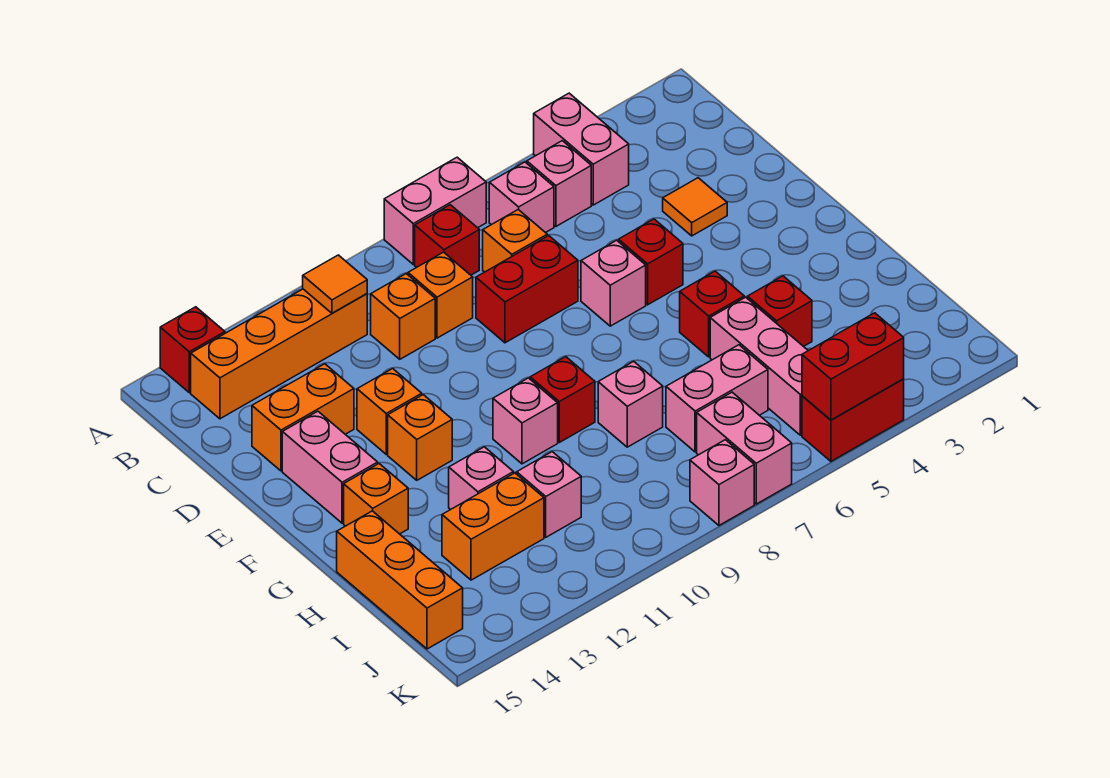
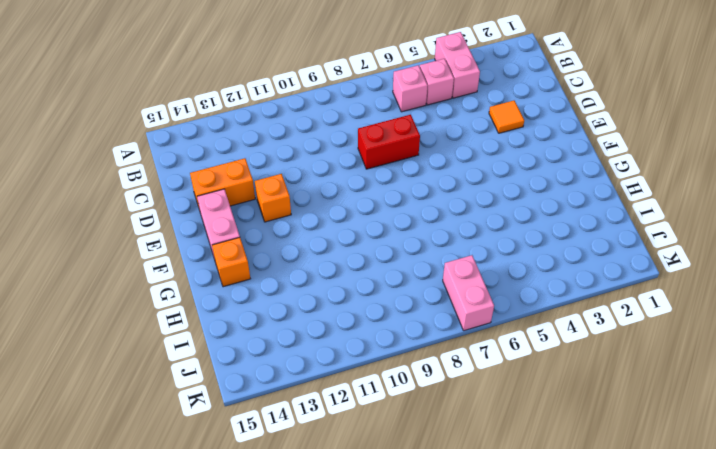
none -> pink brick A7:A8 level 1
none -> red brick A14 level 1
none -> red brick B8 level 1
none -> orange brick B11:B14 level 1

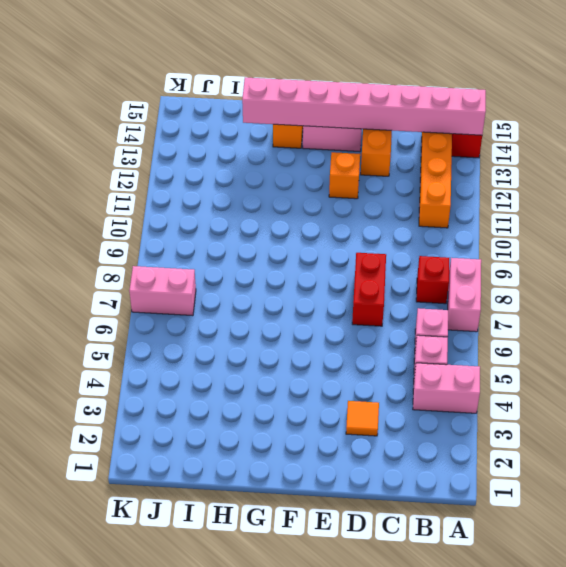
pink brick A14:H14 level 2 -> none
none -> orange brick C7 level 1
none -> orange brick C9 level 1
none -> orange brick C10 level 1
none -> red brick E5 level 1

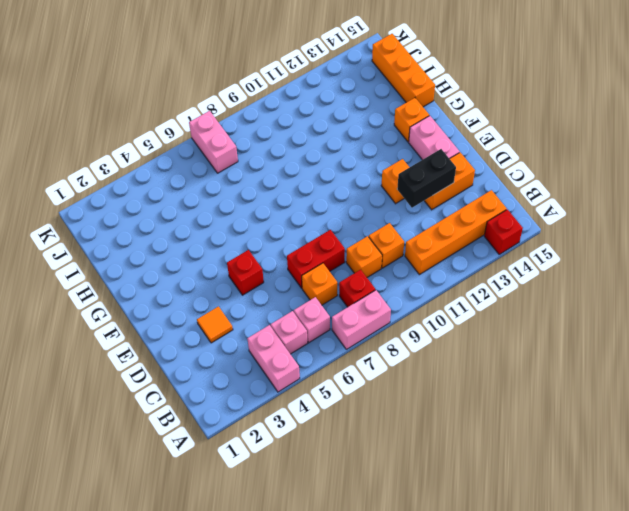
black brick D12:D13 level 2 -> none
none -> pink brick E6 level 1
none -> orange brick F12 level 1
none -> red brick G5 level 1
none -> red brick G9 level 1

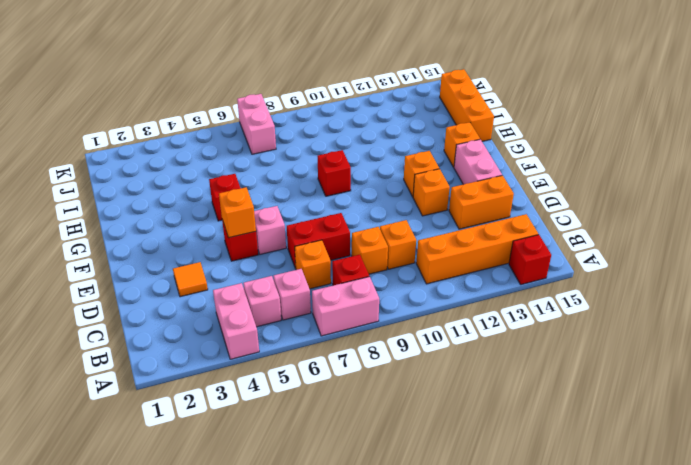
orange brick E5 level 2 -> none
none -> pink brick G10 level 1
none -> red brick H4 level 1
none -> pink brick H5:J5 level 1
none -> pink brick H8 level 1

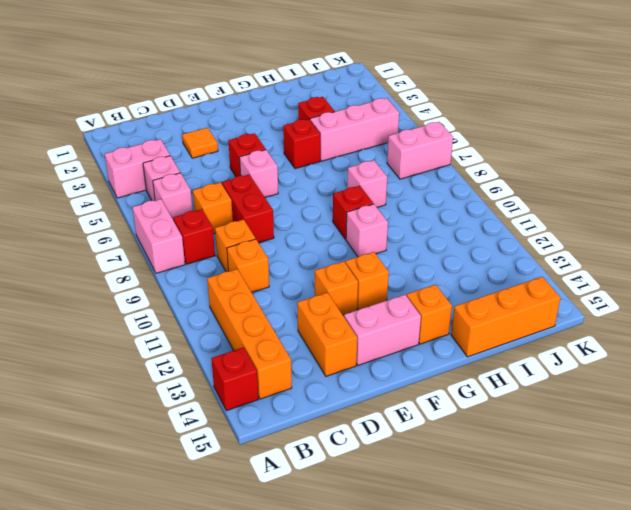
none -> pink brick H12 level 1
none -> pink brick I6:I7 level 1
none -> pink brick I11 level 1
none -> orange brick I12:I13 level 1

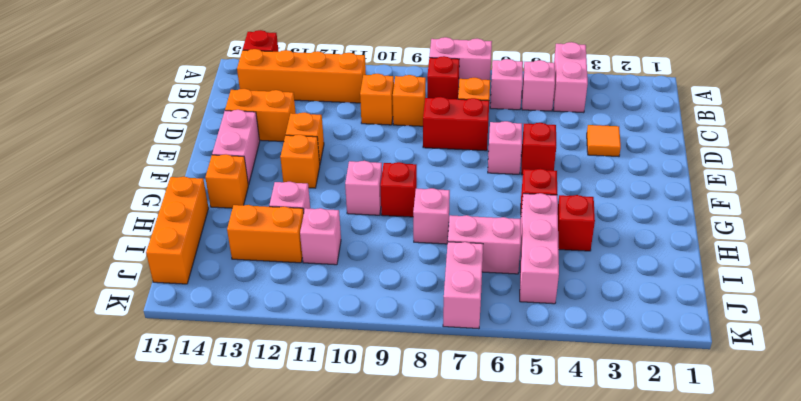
none -> red brick K4:K5 level 1
none -> pink brick K8 level 1
none -> orange tile B11 level 2
none -> red brick K4:K5 level 2

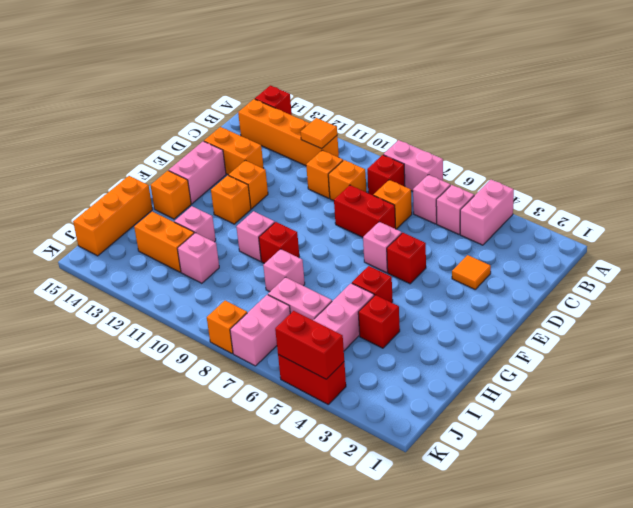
orange brick K8 level 1 -> pink brick K8 level 1

